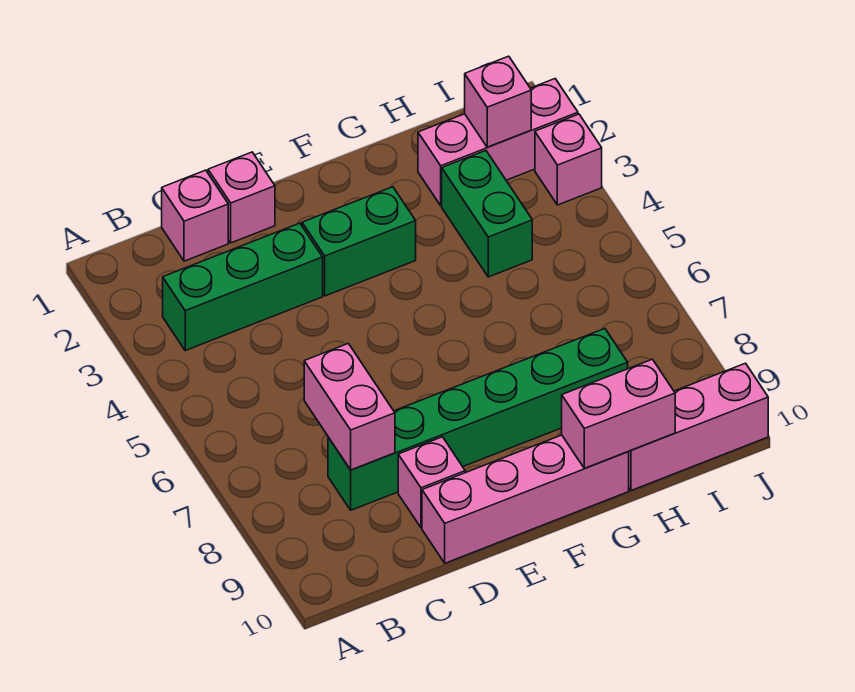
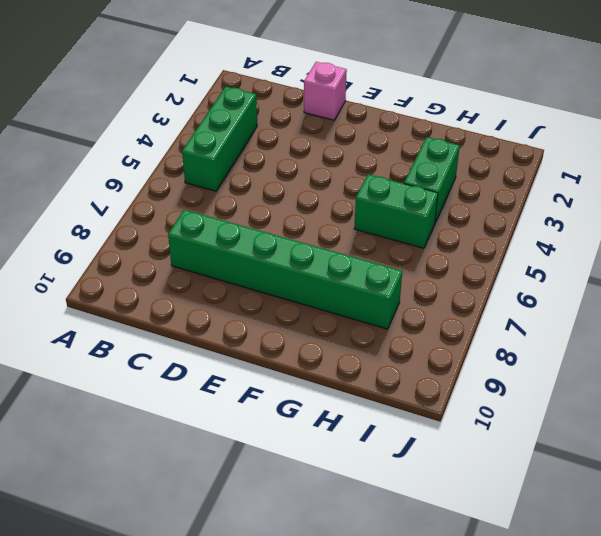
green brick B3:B5 level 1 -> green brick B3:D3 level 1
green brick G5:H5 level 1 -> green brick E3:F3 level 1
none -> pink brick C1 level 1
none -> pink brick D9 level 1
none -> pink brick D10:G10 level 1

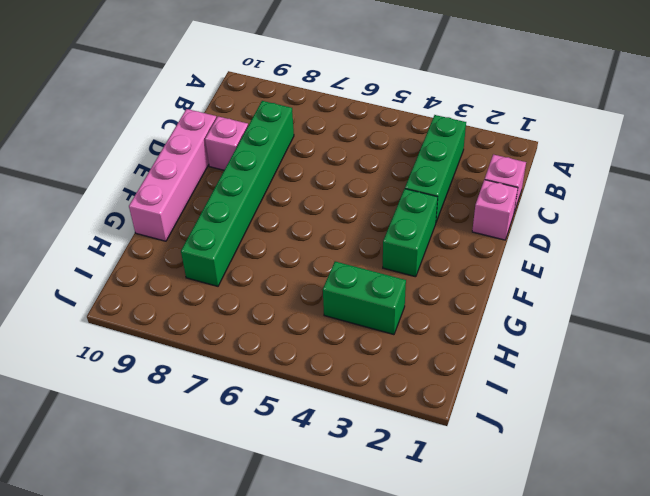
none -> pink brick H2:J2 level 1
none -> pink brick H10:J10 level 1
none -> pink brick J3 level 1

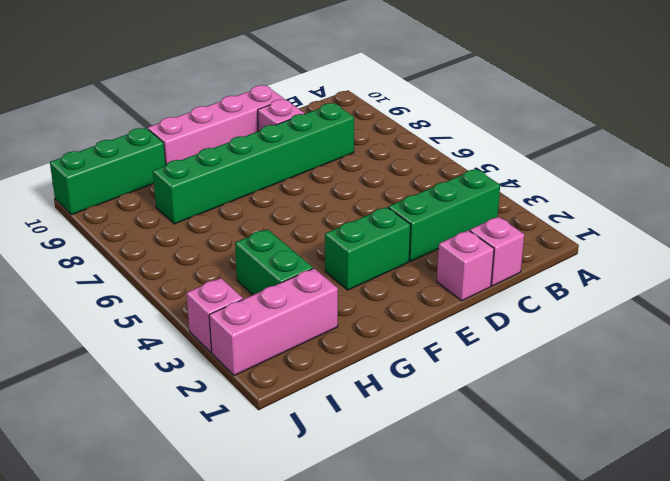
green brick H10:J10 level 1 -> pink brick H10:J10 level 1
none -> pink brick C7:C8 level 2
none -> pink brick G10:H10 level 2
none -> pink brick I2 level 2

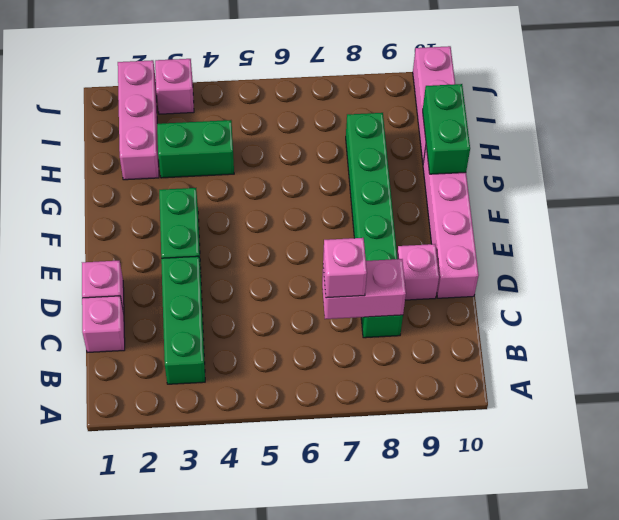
pink brick C7 level 3 -> pink brick I2 level 2
green brick G10:H10 level 2 -> pink brick G10:H10 level 2

